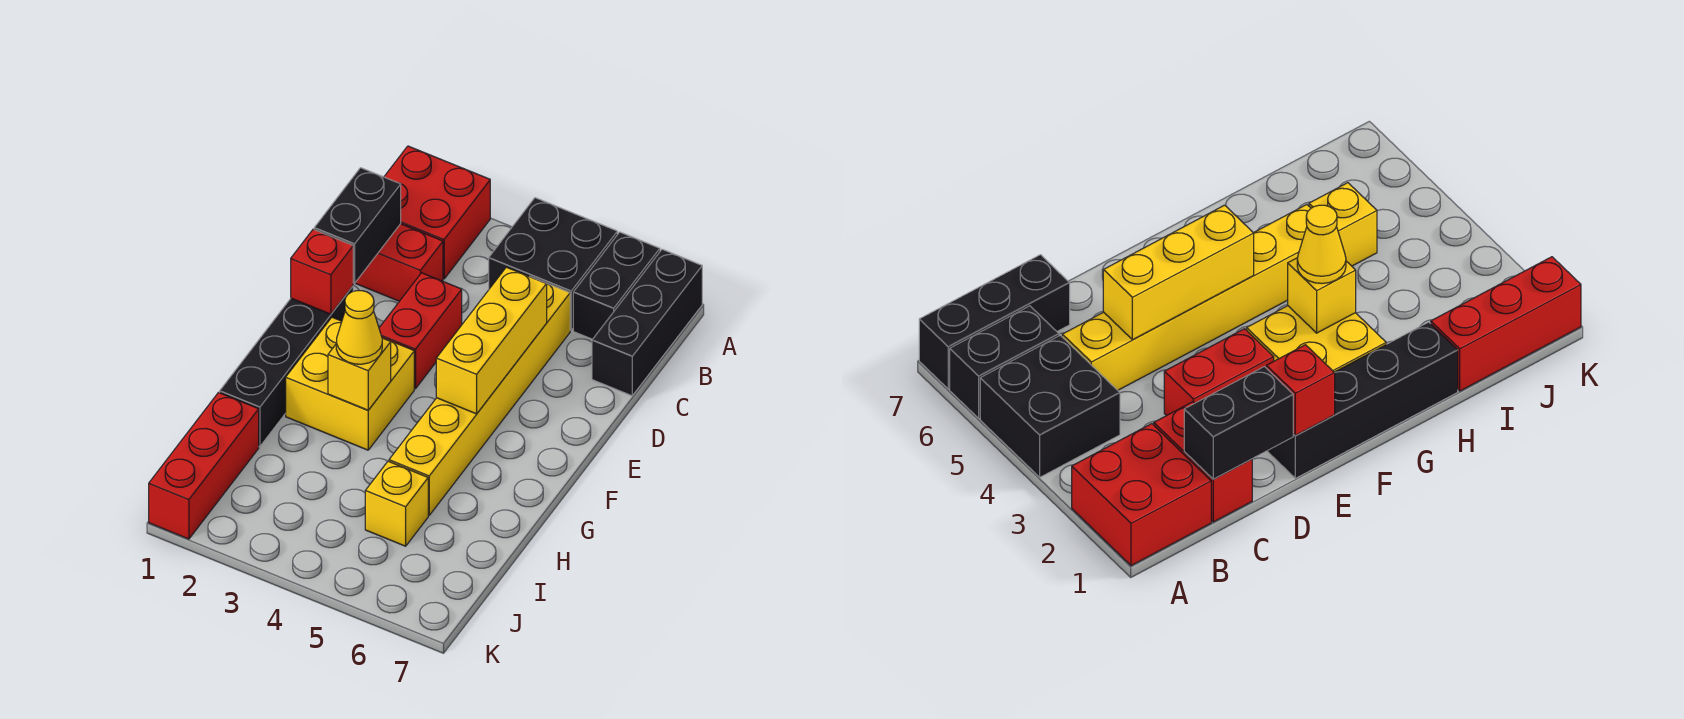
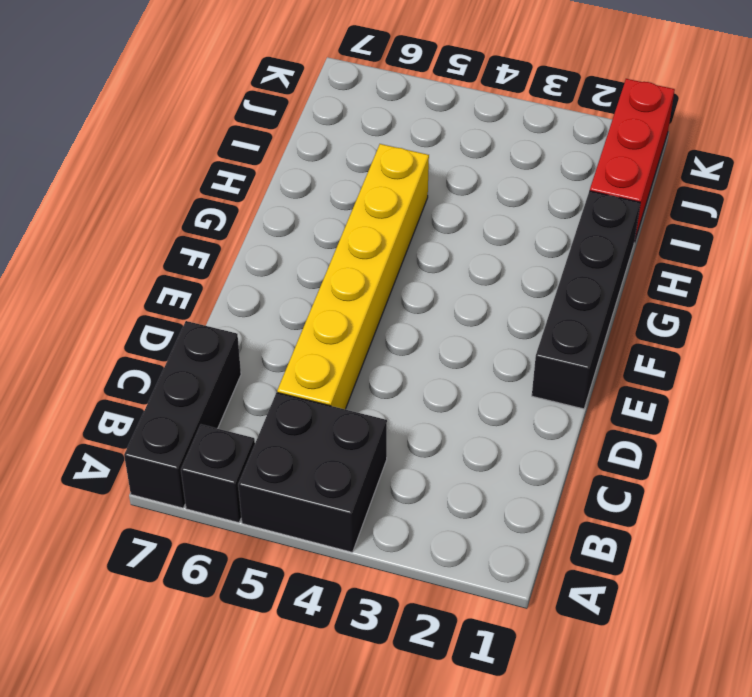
black brick A6 level 1 -> black brick A6:B6 level 1
none -> red brick A1:B2 level 1
none -> red brick C1:C2 level 1
none -> red brick D3:E3 level 1

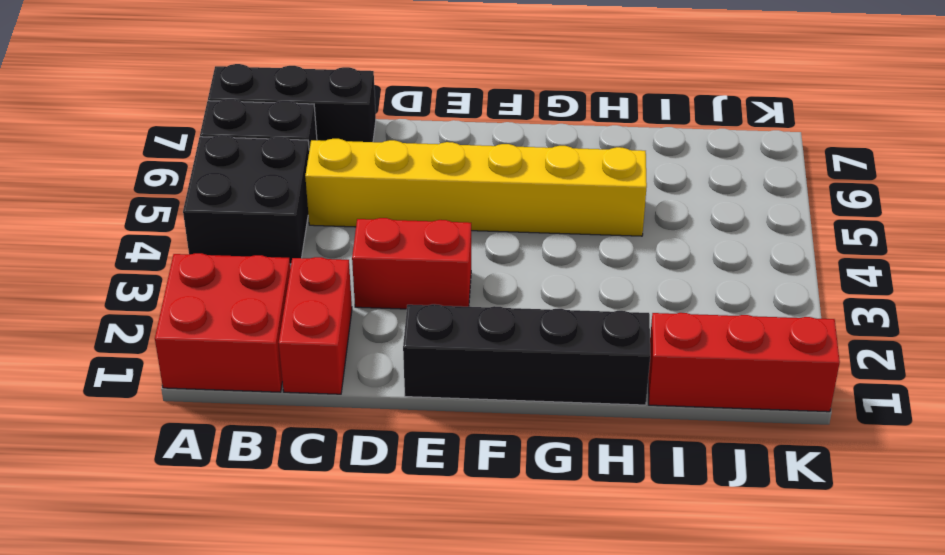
none -> yellow brick F2:G3 level 1
none -> yellow brick I5 level 1
none -> black brick C1:D1 level 2

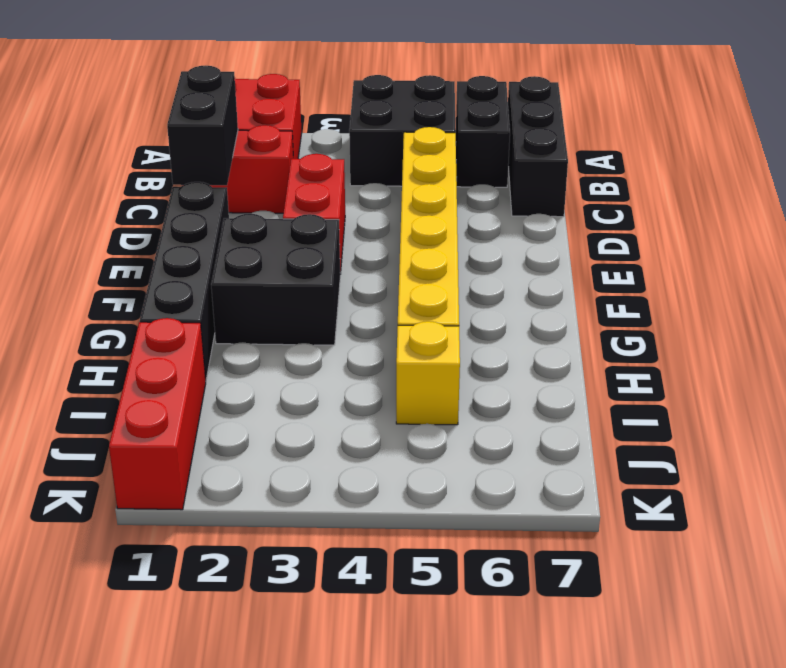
black brick F2:G3 level 1 -> yellow brick F2:G3 level 1
none -> yellow brick D5:F5 level 2
none -> red brick E1 level 2
none -> yellow brick G3 level 2

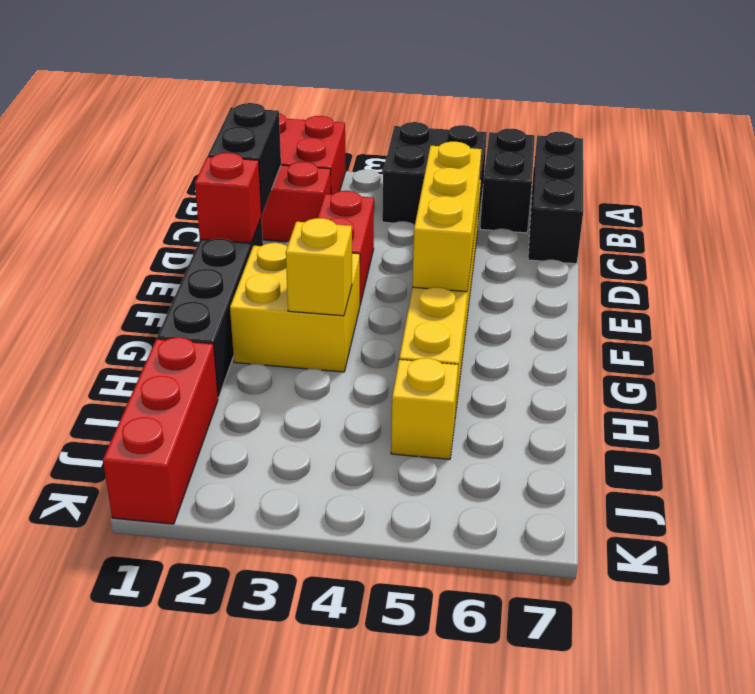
none -> yellow cone G3 level 3

